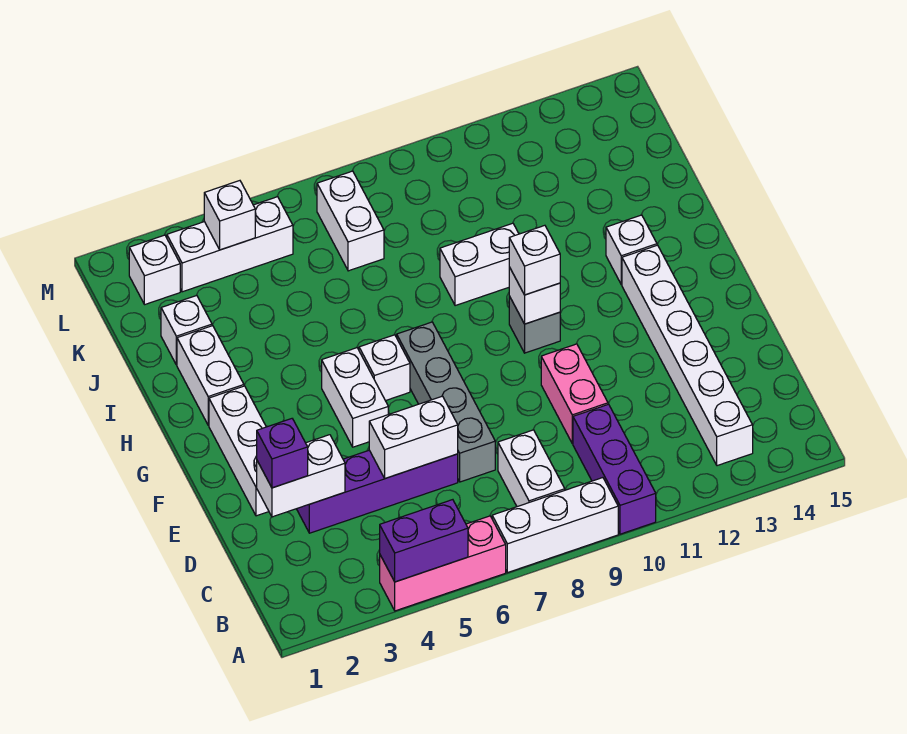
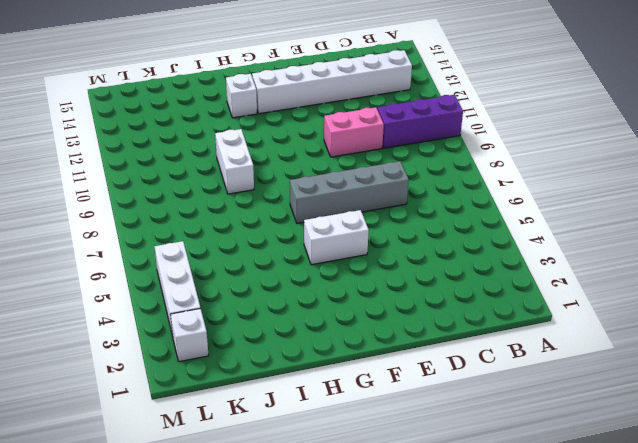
none -> pink brick A4:A6 level 1
none -> white brick A7:A9 level 1
none -> white brick B8:C8 level 1

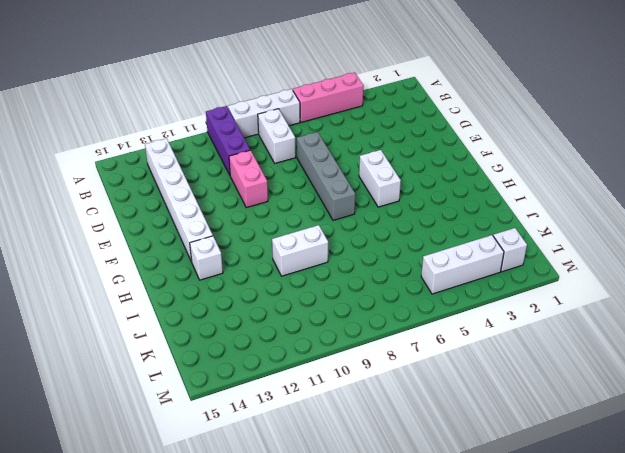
none -> purple brick D3:D6 level 1
none -> white brick E2:G2 level 1
none -> white brick G6 level 1

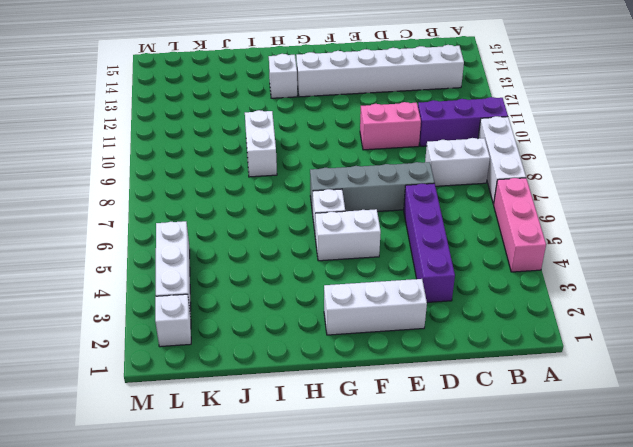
none -> grey brick G10 level 1
none -> white brick H2:I2 level 1
none -> white brick J2 level 1

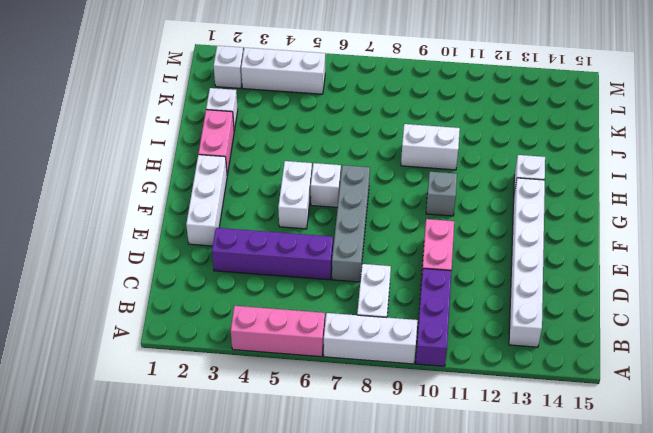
pink brick H2:I2 level 1 -> white brick H2:I2 level 1
none -> white brick K7:L7 level 1
none -> purple brick A4:A5 level 2
none -> white brick D2:D3 level 2

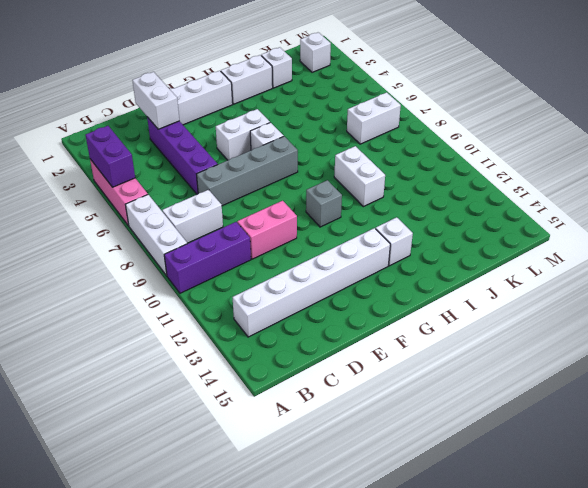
none -> white brick L3:L5 level 1
none -> white brick D5:D6 level 2
none -> white brick G10 level 2

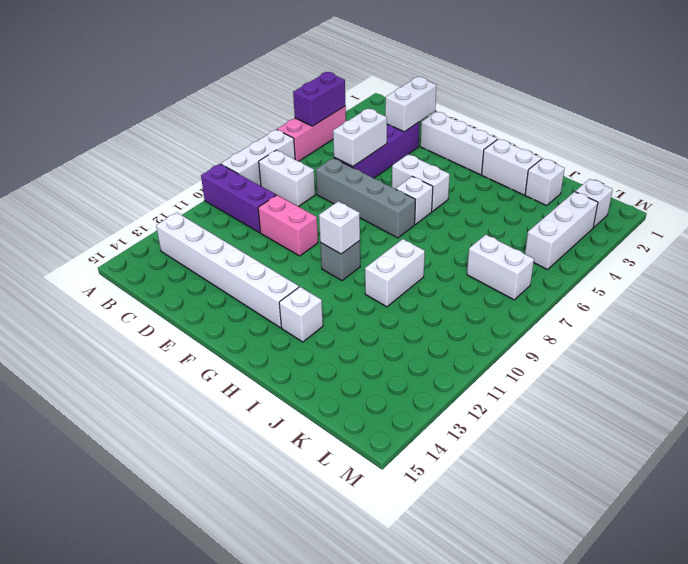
none -> white brick L4 level 2
none -> purple brick D2 level 3
none -> white brick G10 level 3

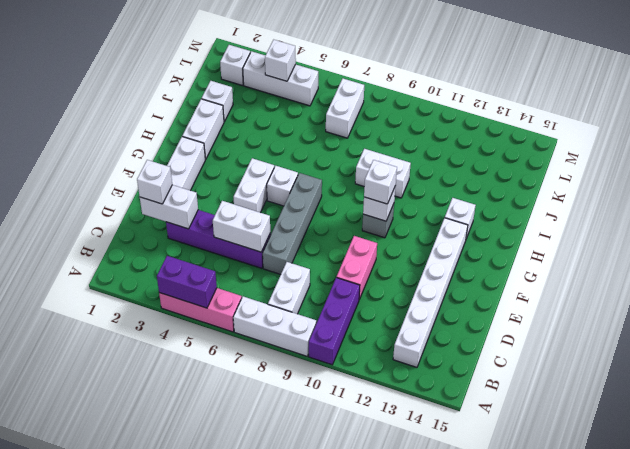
white brick D2 level 3 -> purple brick D2 level 3

